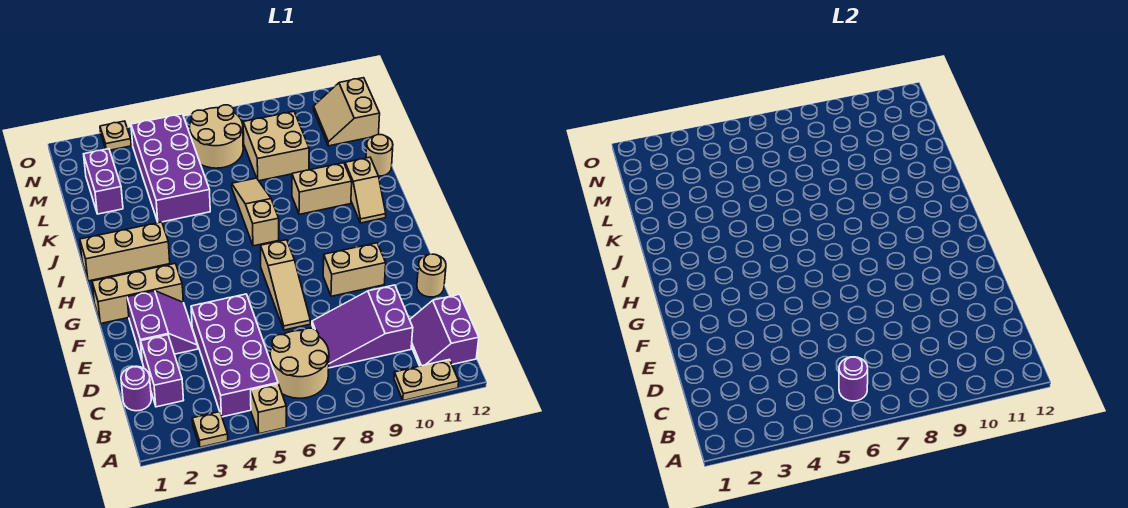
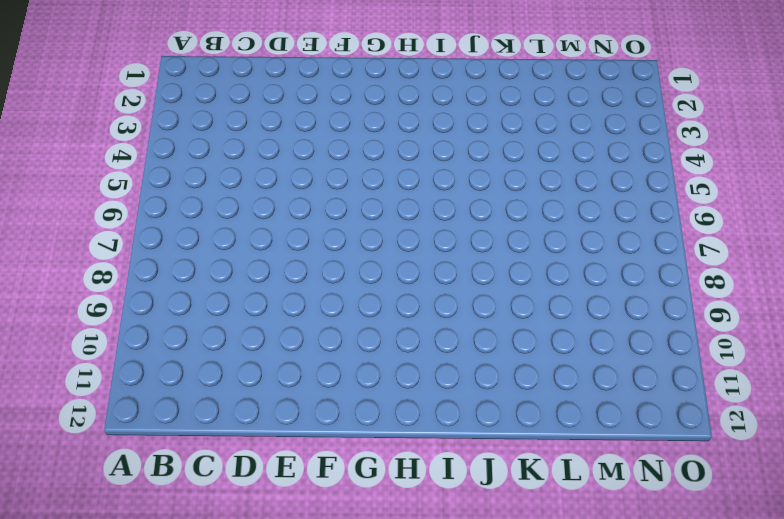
none -> tan plate A3 level 1
none -> tan brick A5 level 1
none -> tan plate A10:A11 level 1

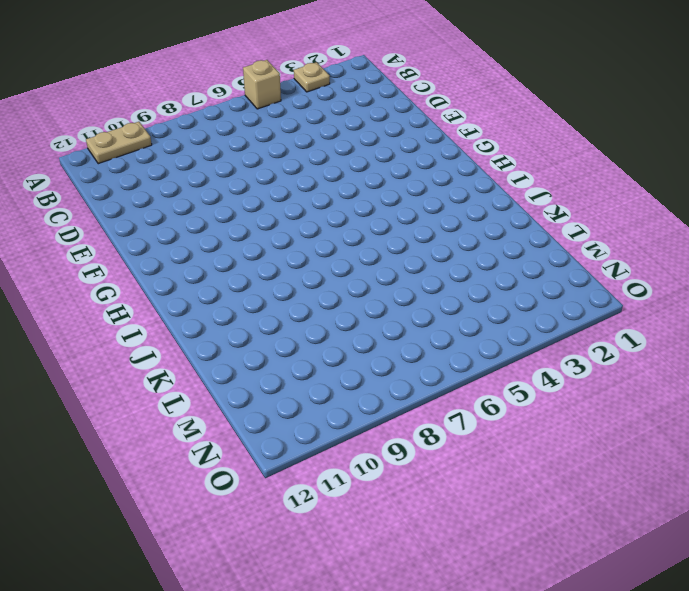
none -> purple brick B4:E5 level 1
none -> tan round brick B6:C7 level 1
none -> purple slope B11:C12 level 1 top 12

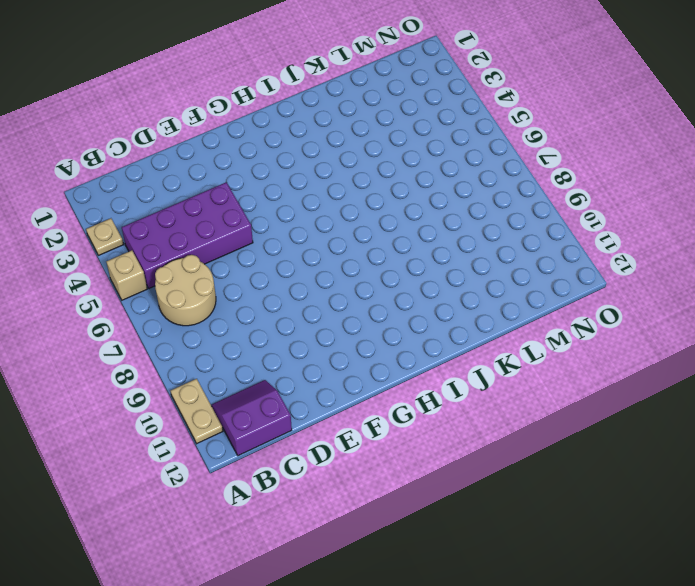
none -> purple round brick C1 level 1
none -> purple brick C2:D2 level 1
none -> purple slope C8:D10 level 1 top 10

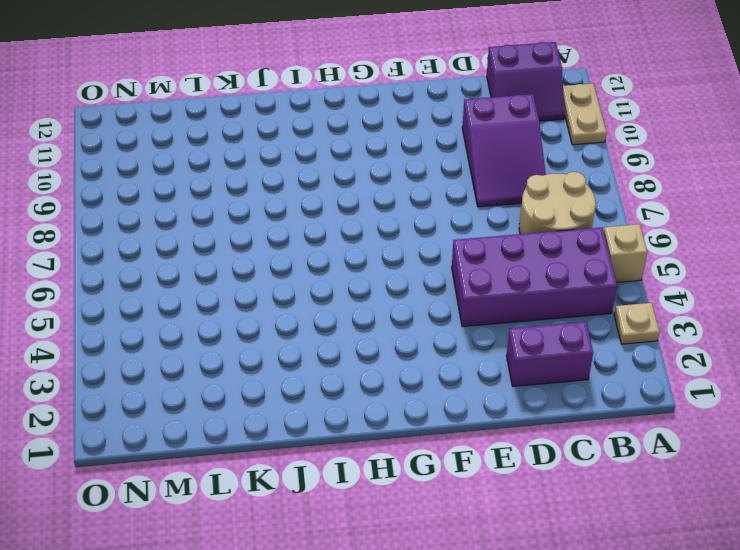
none -> purple round brick C1 level 1
none -> purple slope E2:F3 level 1 top 2
none -> tan slope E7:G7 level 1 top G

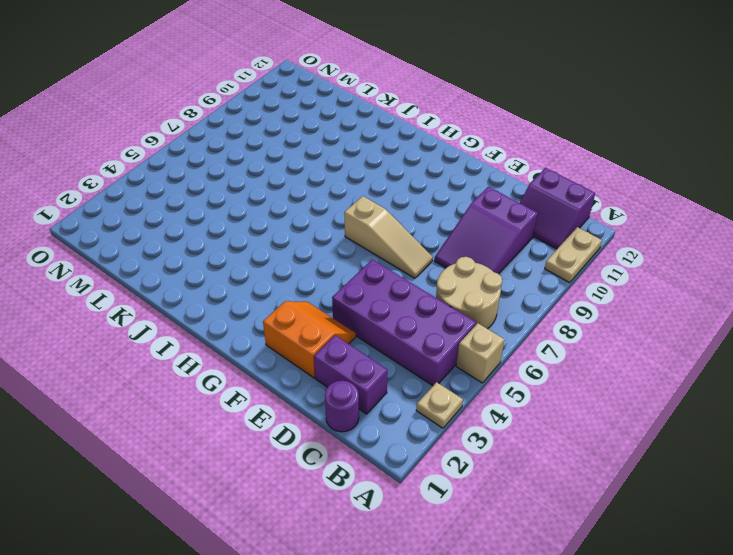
orange slope E2:F3 level 1 top 2 -> purple slope E2:F3 level 1 top 2
none -> tan round brick E12 level 1
none -> tan brick F9:F10 level 1
none -> tan brick G1:G3 level 1

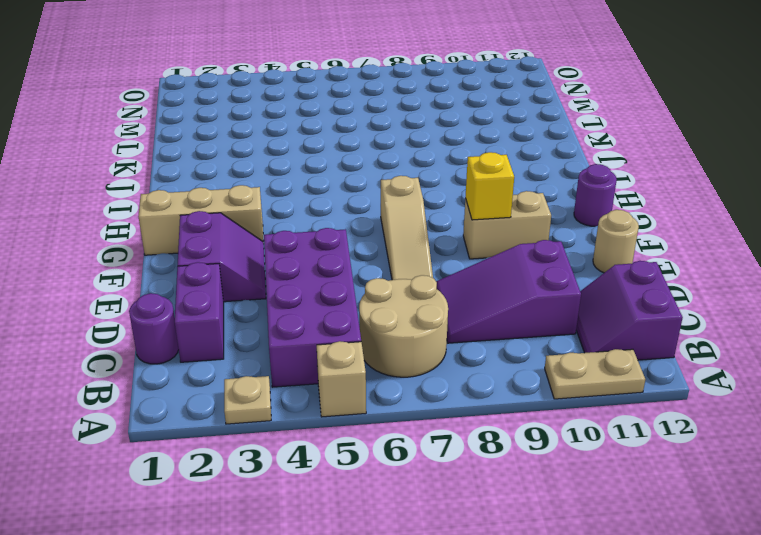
yellow brick F9 level 2 -> none
purple round brick G12 level 1 -> purple round brick B6 level 2
none -> tan brick I1:I3 level 1
none -> tan slope I7:K7 level 1 top I
none -> tan slope I11:J11 level 1 top J

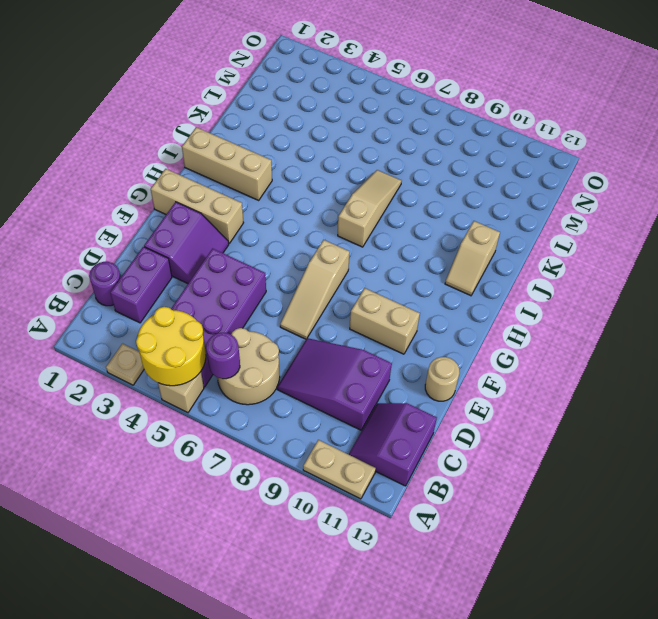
yellow round brick A4:B5 level 2 -> none
none -> tan brick J9:J10 level 1
none -> purple brick K4:N5 level 1
none -> tan round brick K12 level 1

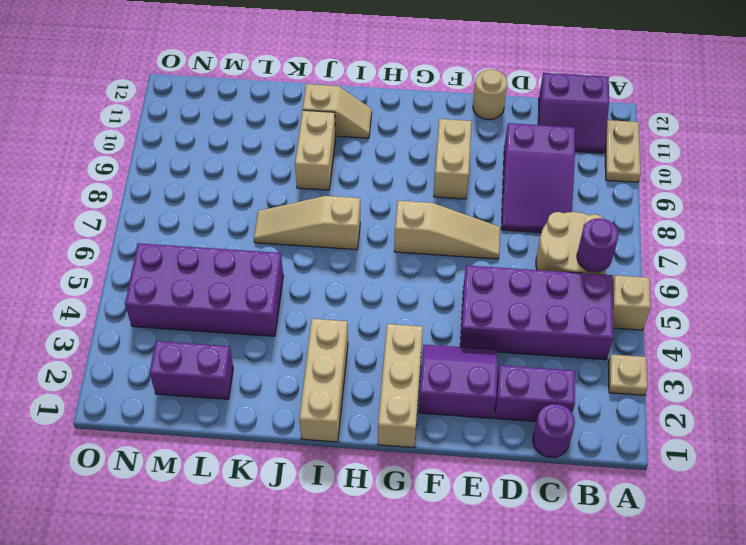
none -> tan round brick K12 level 1
none -> tan brick L8:M9 level 1
none -> tan round brick M6:N7 level 1

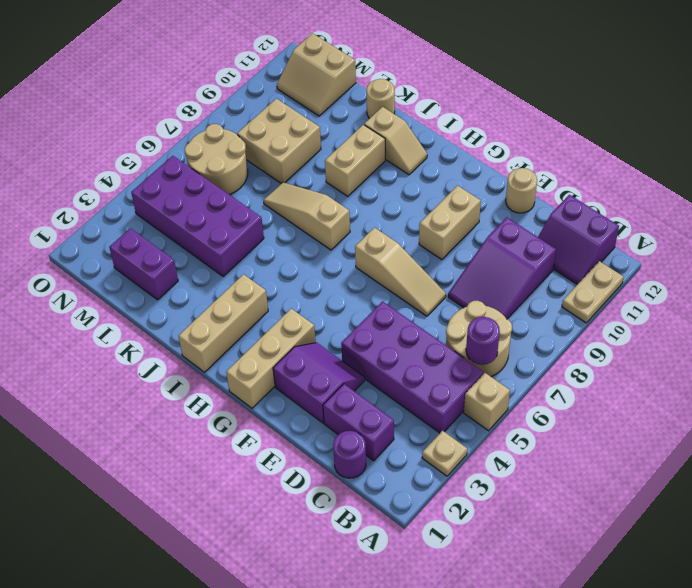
none -> tan plate O3 level 1

